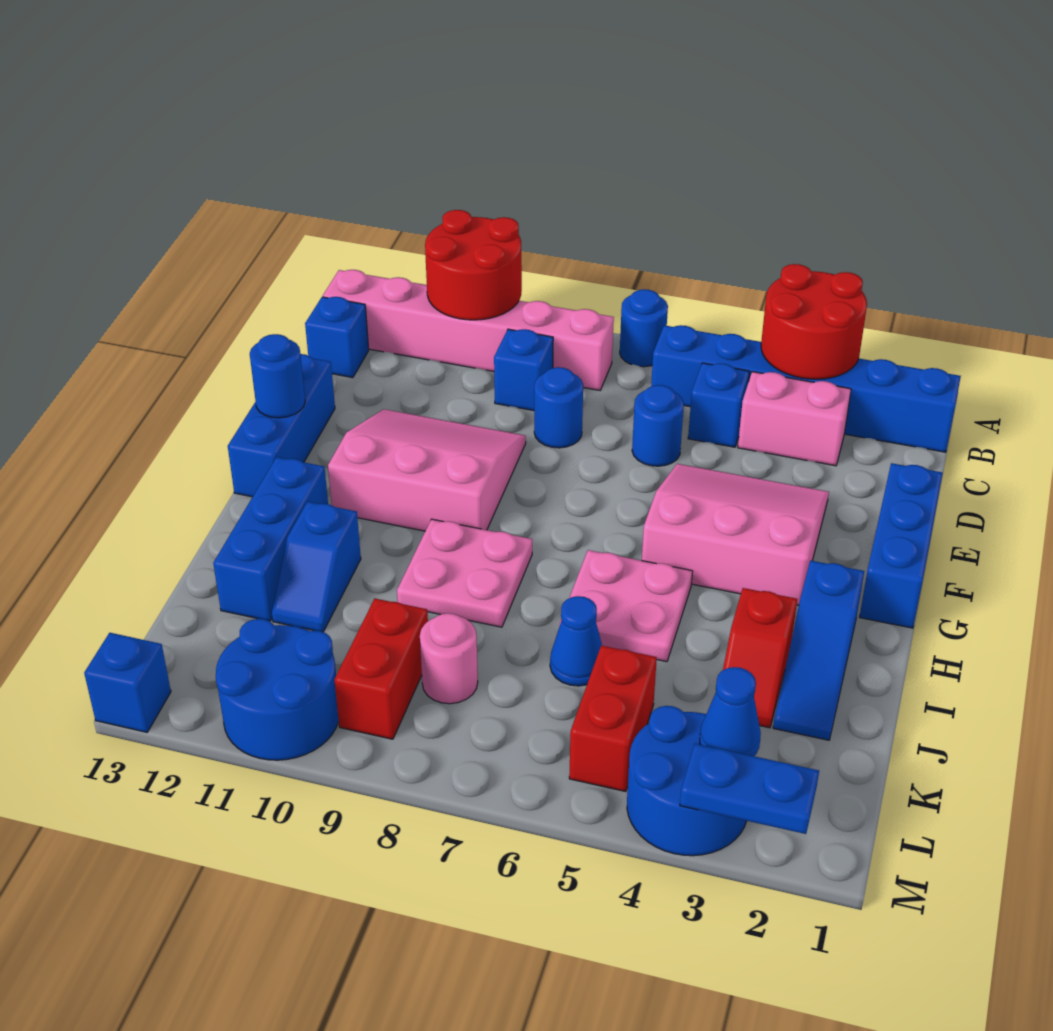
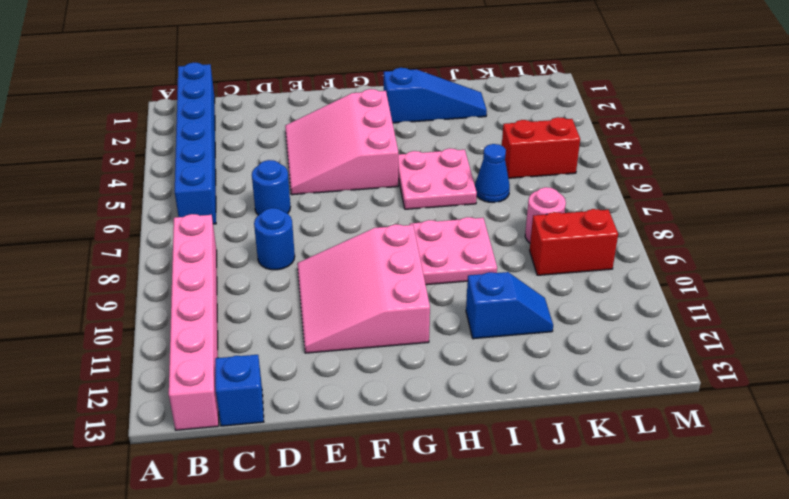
none -> blue round brick A7 level 1
none -> pink brick C3:C4 level 1
none -> blue brick C5 level 1
none -> blue brick C9 level 1

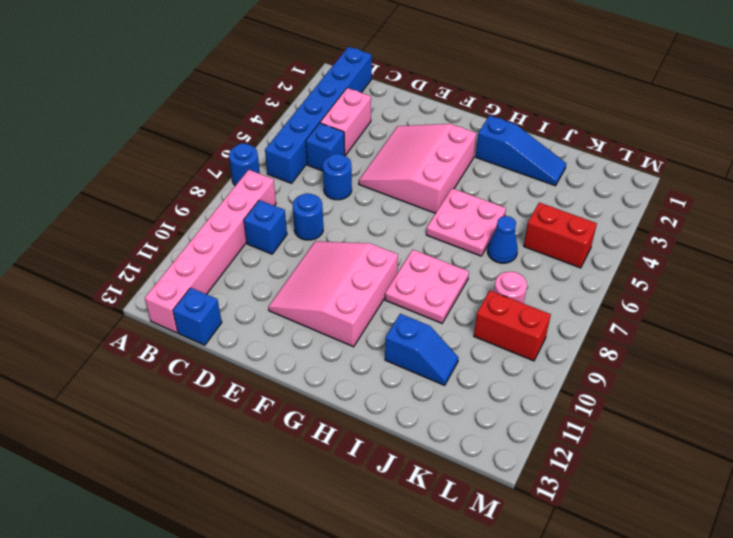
none -> blue brick E1:G1 level 1
none -> blue brick E13:G13 level 1
none -> blue brick H12:J12 level 1
none -> red slope I3:J3 level 1 top I

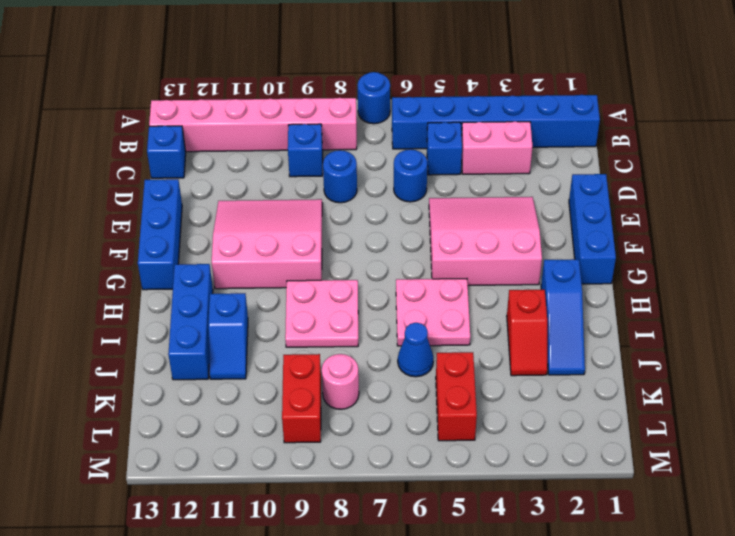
none -> blue round brick L3:M4 level 1
none -> blue round brick L10:M11 level 1
none -> blue brick M13 level 1
none -> red round brick A3:B4 level 2

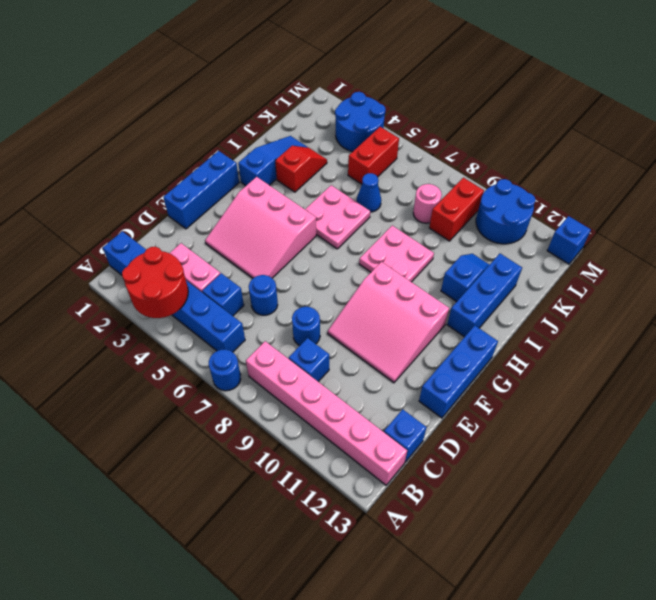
none -> red round brick A10:B11 level 2
none -> blue round brick F13 level 2
none -> blue cone L3 level 2
none -> blue plate M2:M3 level 2

